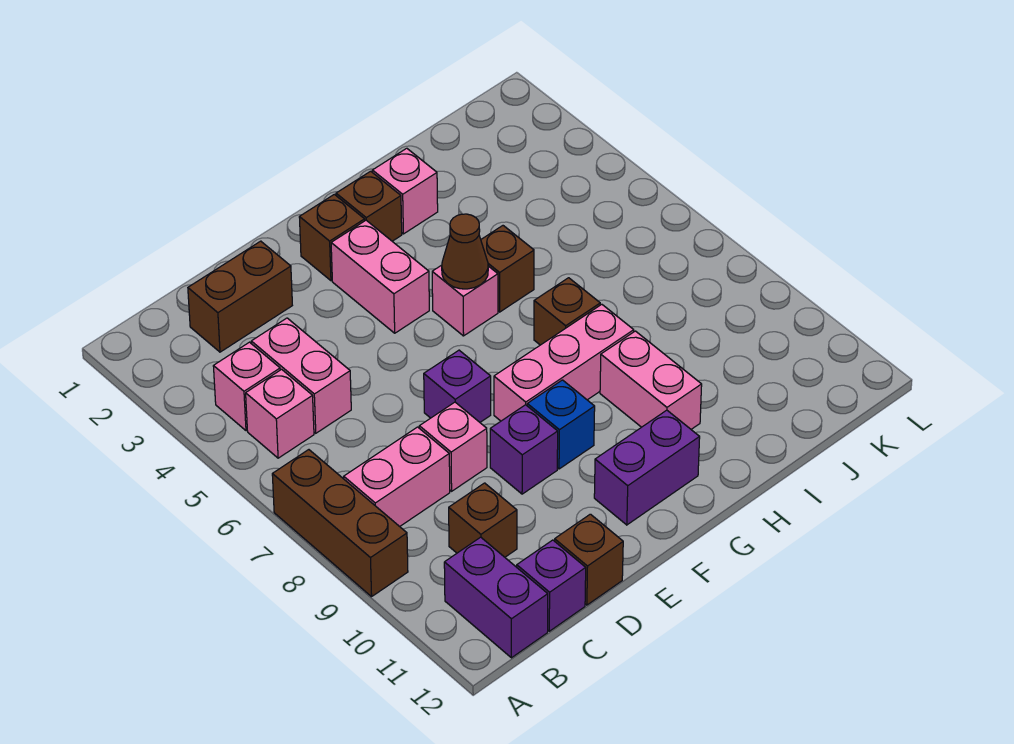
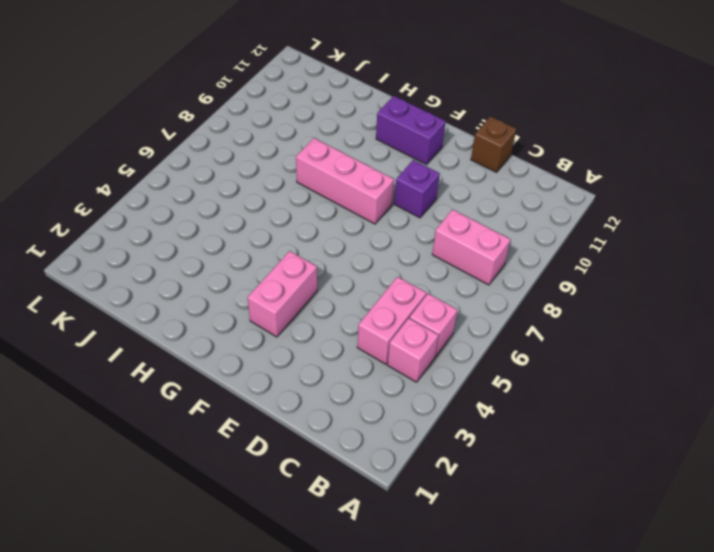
none -> brown brick A7:A9 level 1
none -> purple brick B11:B12 level 1
none -> brown brick C2:D2 level 1

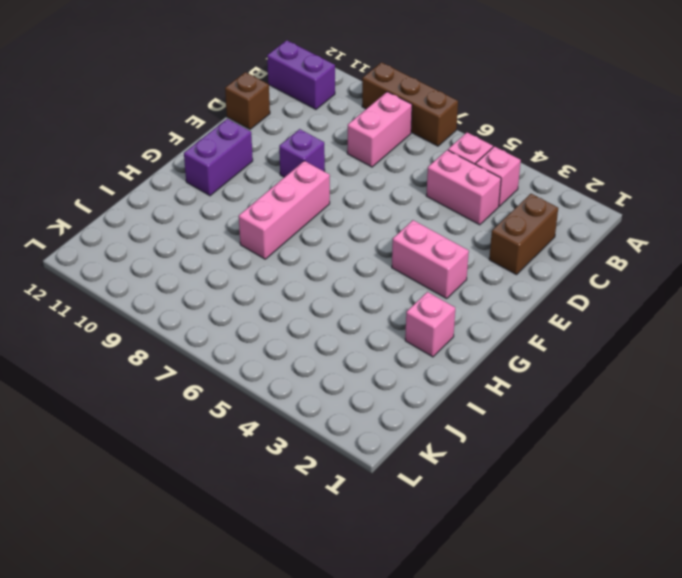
none -> brown brick C10 level 1
none -> purple brick C12 level 1
none -> pink brick D8 level 1

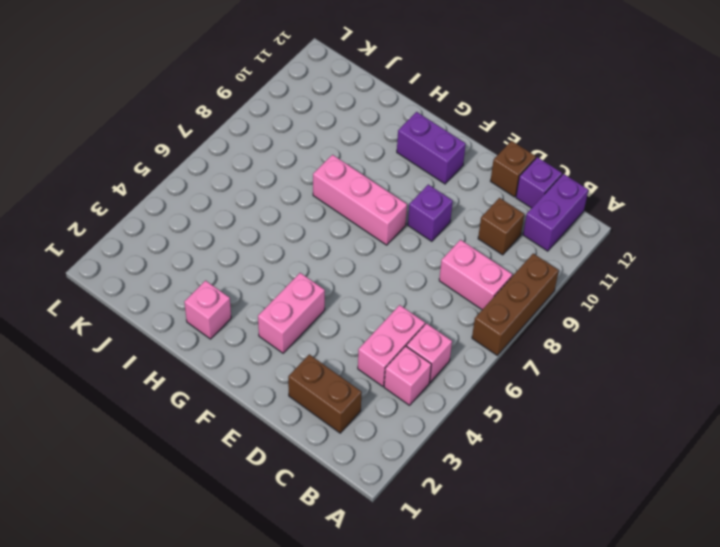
none -> pink brick D8 level 1
none -> purple brick E7 level 1
none -> brown brick F2 level 1

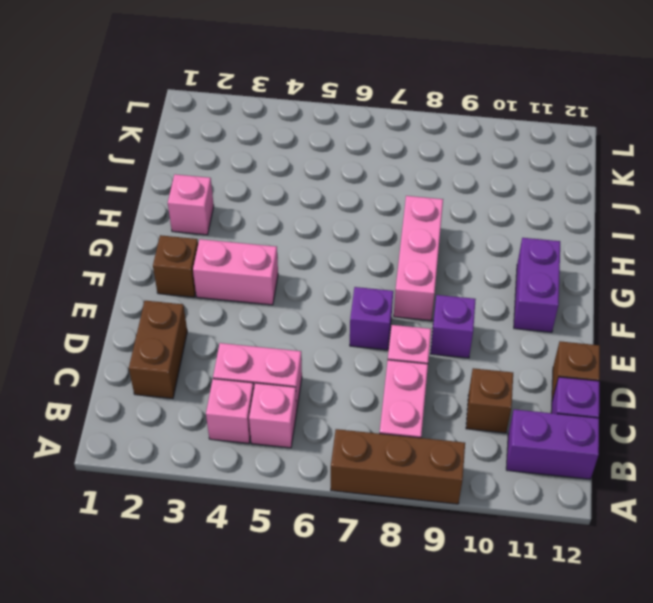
none -> blue brick F9 level 1
none -> brown brick G2 level 1
none -> pink brick G5 level 1

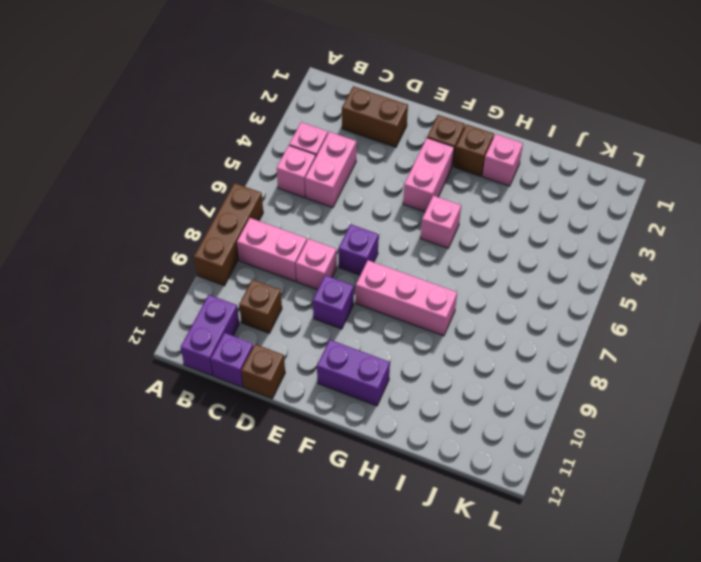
none -> blue brick F9 level 1
none -> brown brick H5 level 1
none -> brown brick H7 level 1

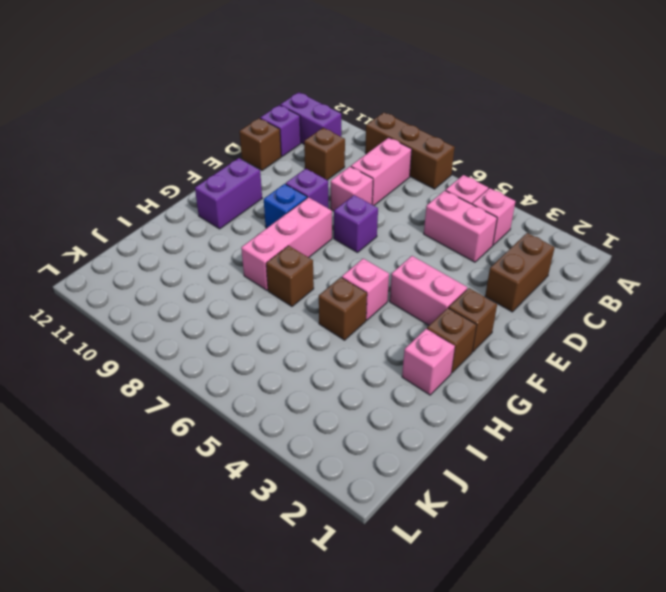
none -> pink brick H9:H10 level 1
none -> brown cone G5 level 2

